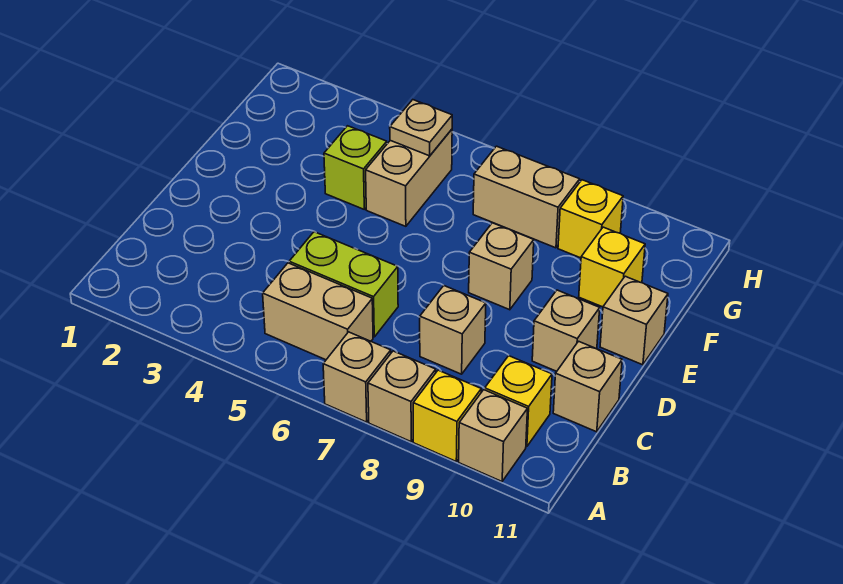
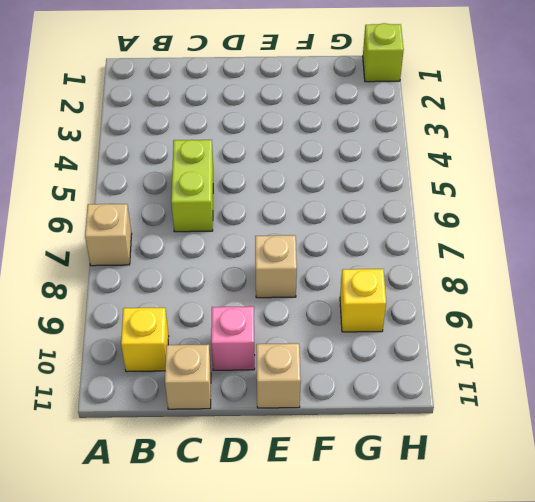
pink brick D10 level 1 -> tan brick D10 level 1
lime brick H1 level 1 -> lime brick F4 level 1
none -> tan brick A8 level 1
none -> yellow brick A9 level 1
none -> tan brick A10 level 1

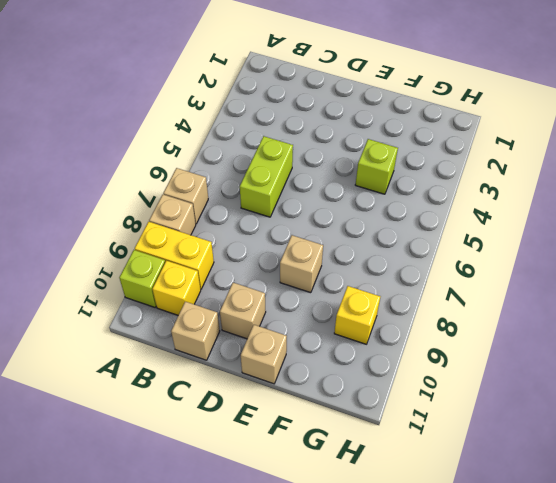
yellow brick A9:B9 level 1 -> yellow brick A9 level 1
lime brick A10 level 1 -> tan brick A10 level 1
none -> tan brick B5:B6 level 1
none -> tan brick C8 level 1
none -> tan brick F5:G5 level 1

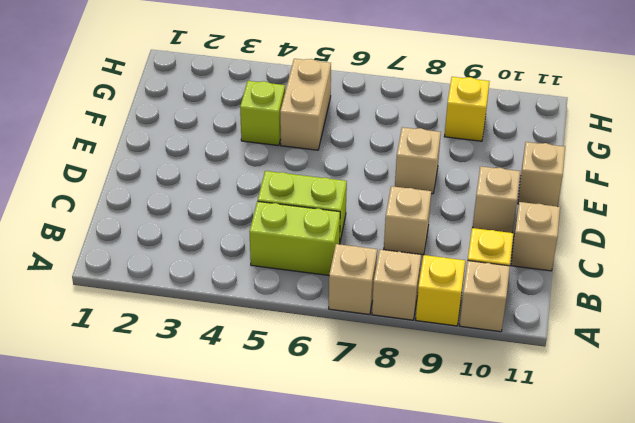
lime brick B5:B6 level 1 -> tan brick B5:B6 level 1
none -> yellow brick F10 level 1
none -> tan brick G7:G8 level 1
none -> tan plate G5 level 2

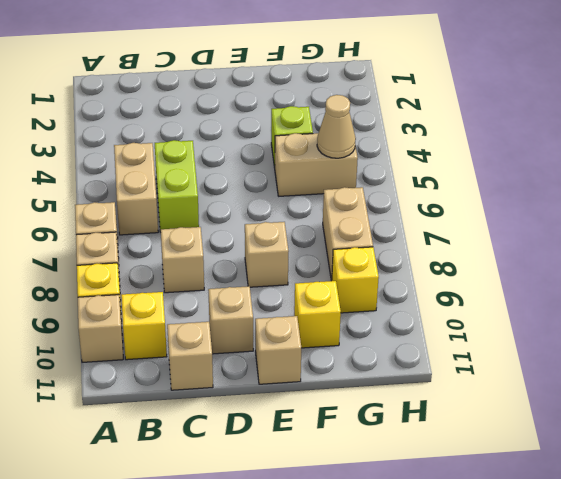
tan cone G5 level 2 -> tan plate G5 level 2

